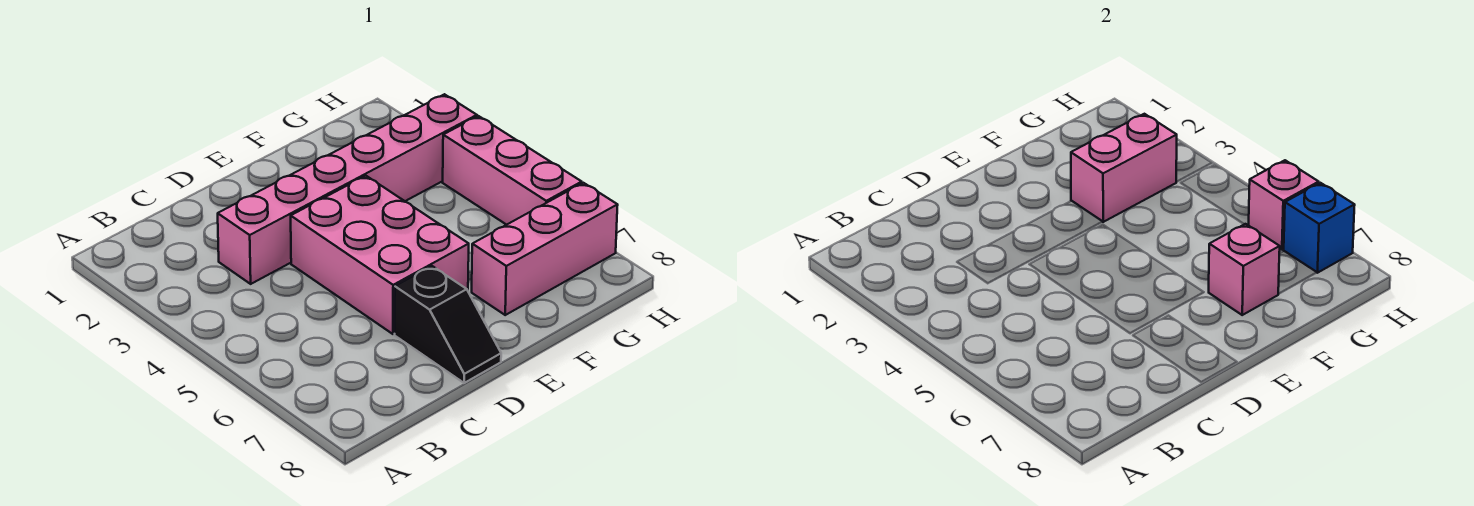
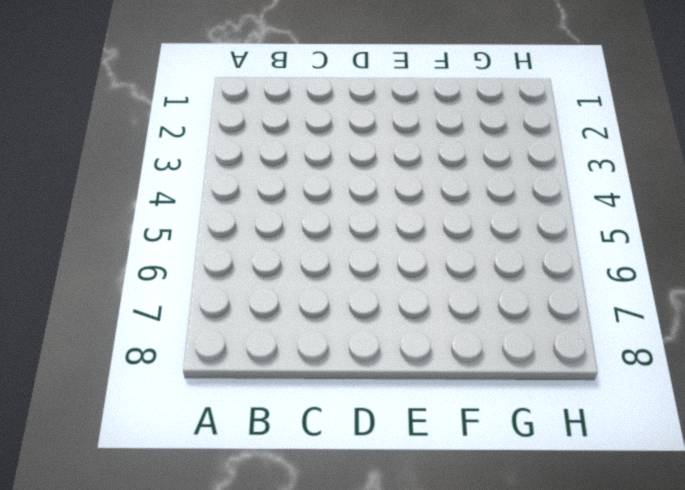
none -> pink brick C3:H3 level 1
none -> pink brick D4:E6 level 1

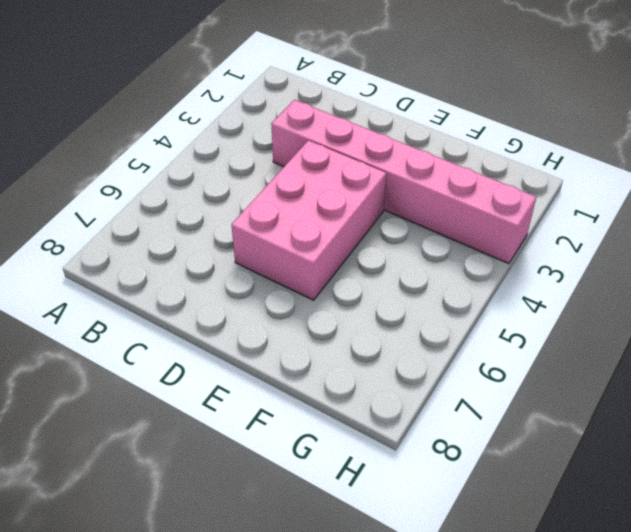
none -> black slope D7:D8 level 1 top 7
none -> pink brick F7:H7 level 1

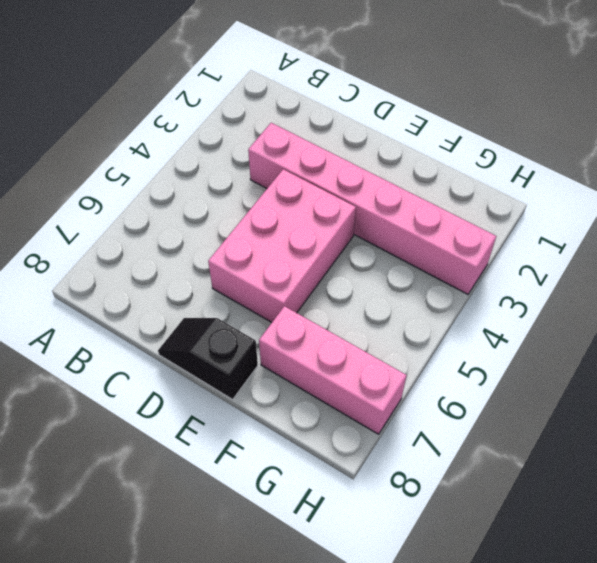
black slope D8:E8 level 1 top E -> black slope D7:D8 level 1 top 7
none -> pink brick H4:H6 level 1
none -> pink brick F3:G3 level 2

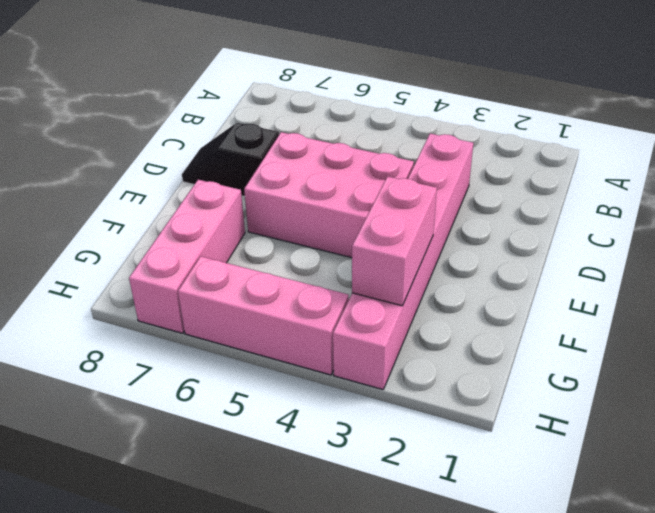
none -> pink brick F7 level 2
none -> pink brick H6 level 2

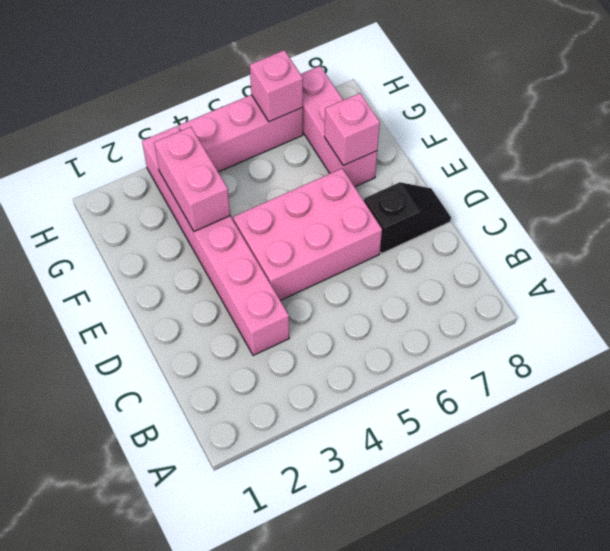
none -> blue brick H7 level 2

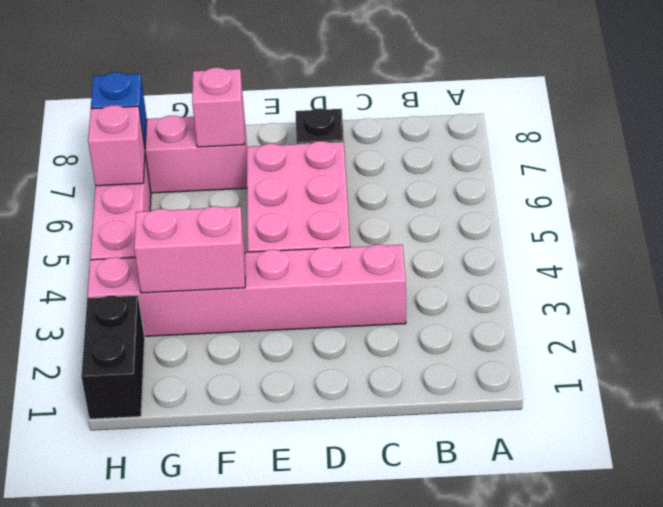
black brick H1:H2 level 1 -> none

